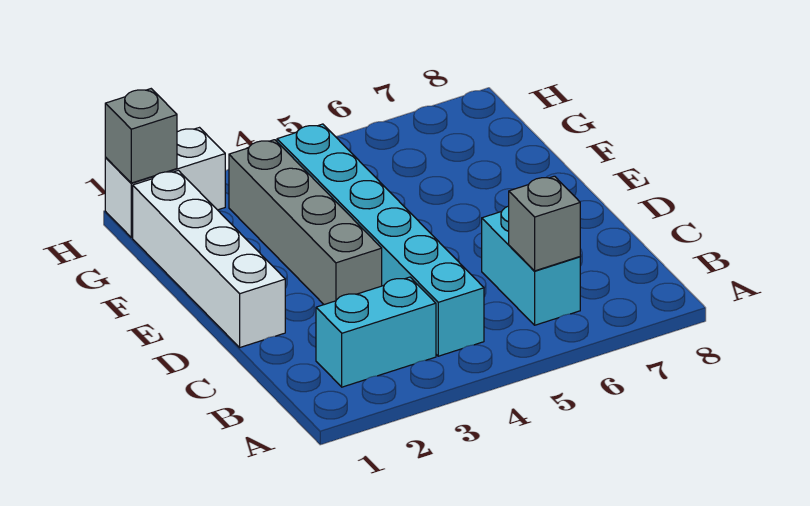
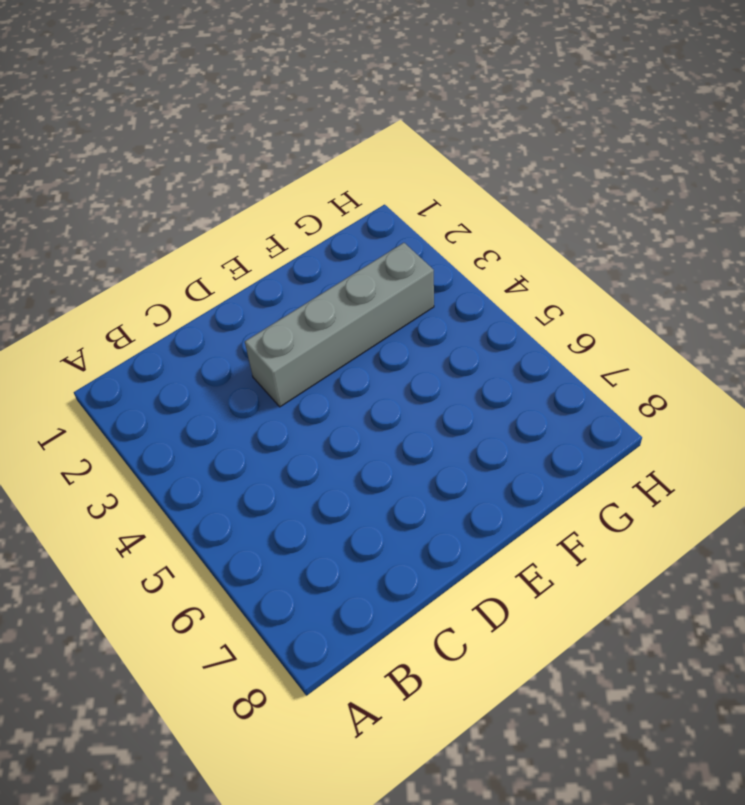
none -> cyan brick B2:B3 level 1
none -> cyan brick B4:G4 level 1

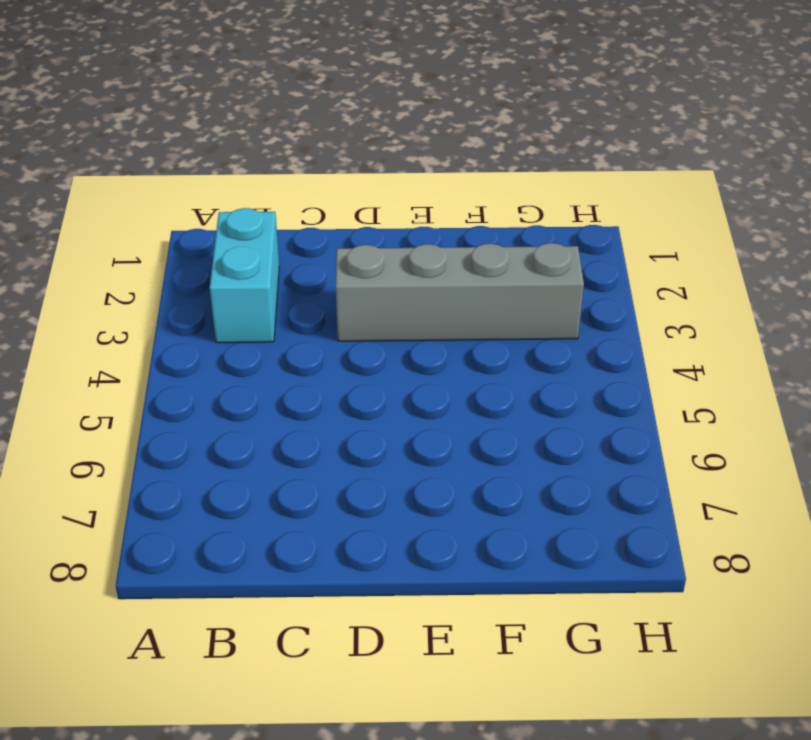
none -> cyan brick B4:G4 level 1
none -> cyan brick B6:C6 level 1

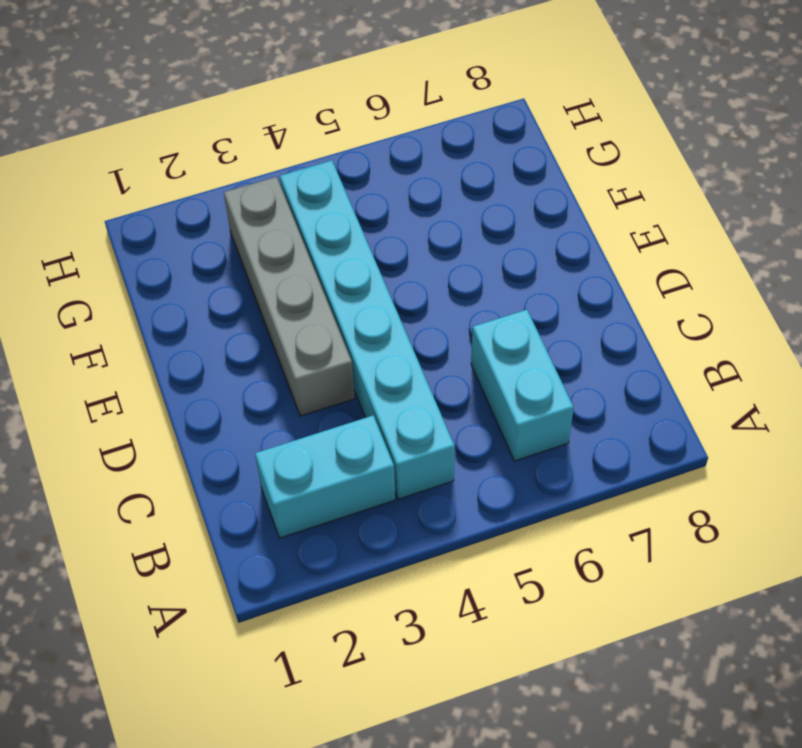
none -> white brick D1:G1 level 1
none -> white brick H1:H2 level 1

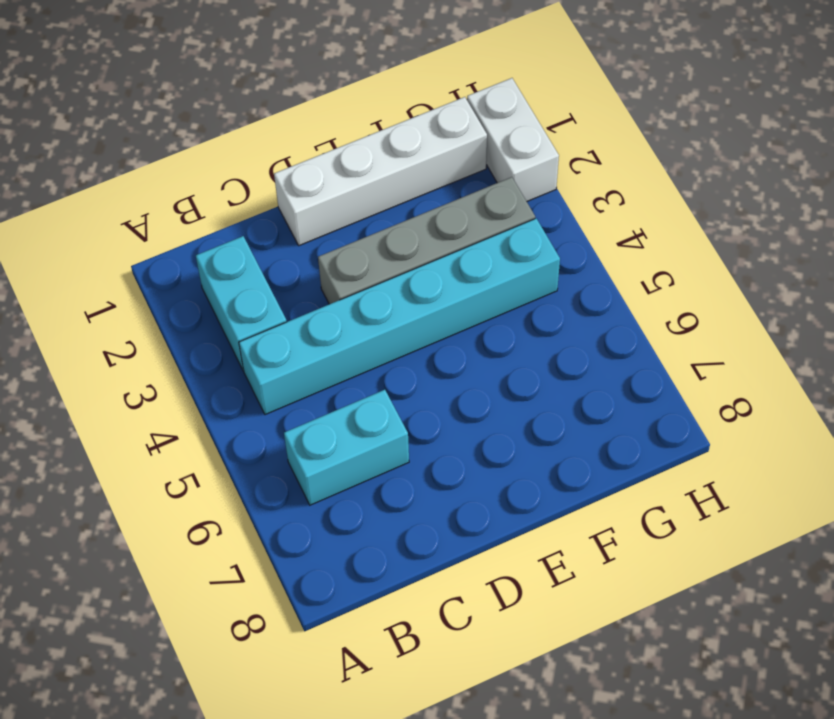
none -> grey brick B6 level 2
none -> grey brick H1 level 2

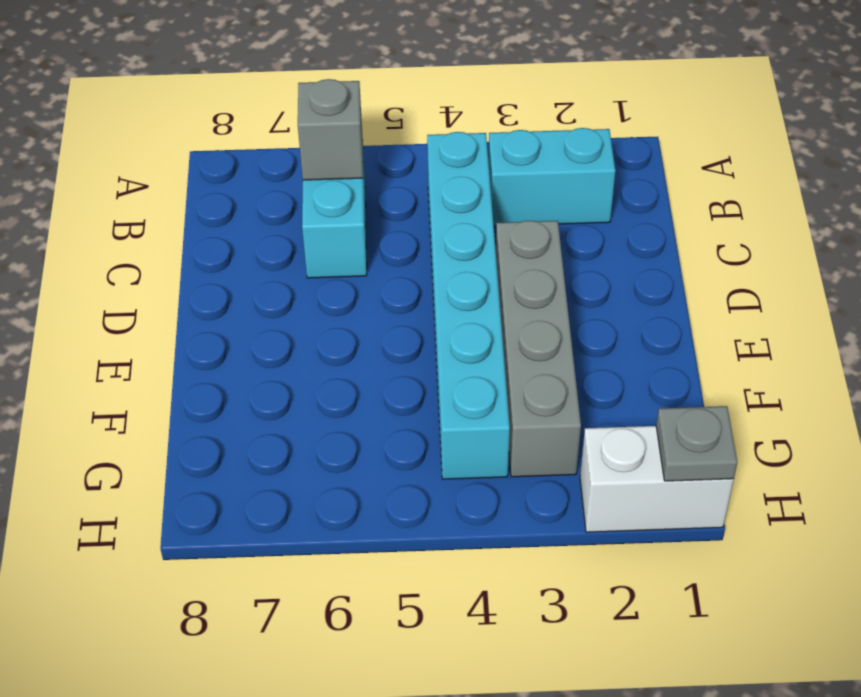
grey plate H1 level 2 -> grey brick H1 level 2
none -> white brick D1:G1 level 1

